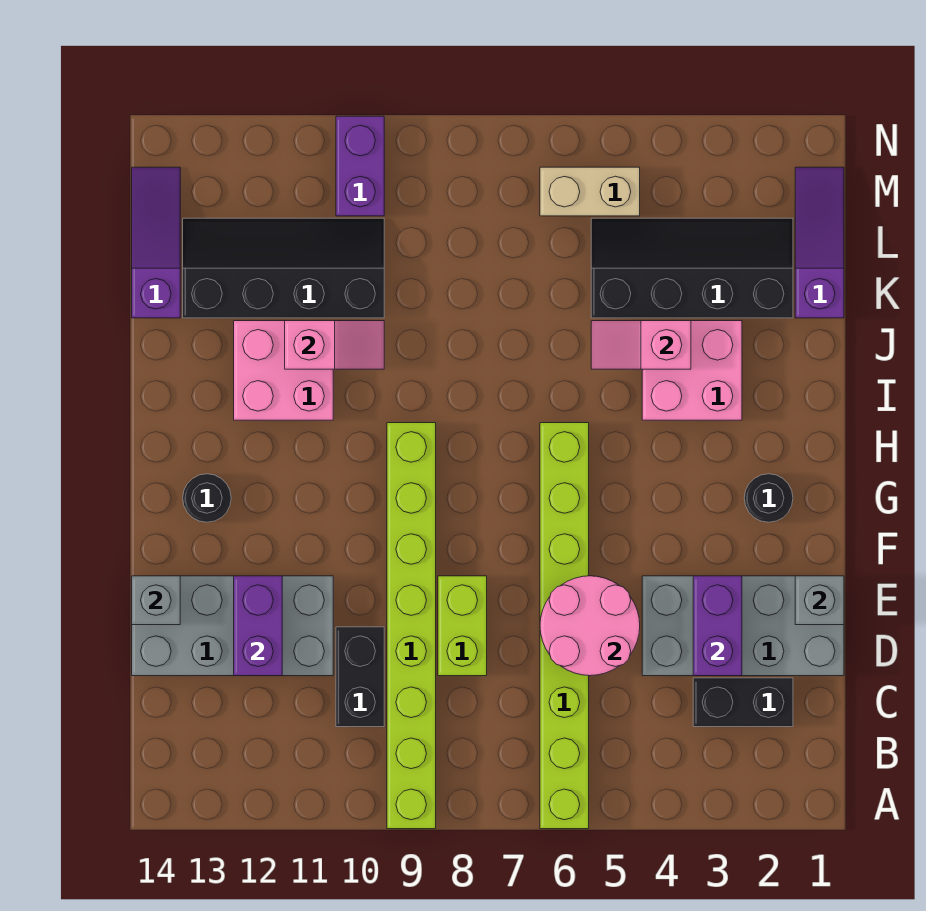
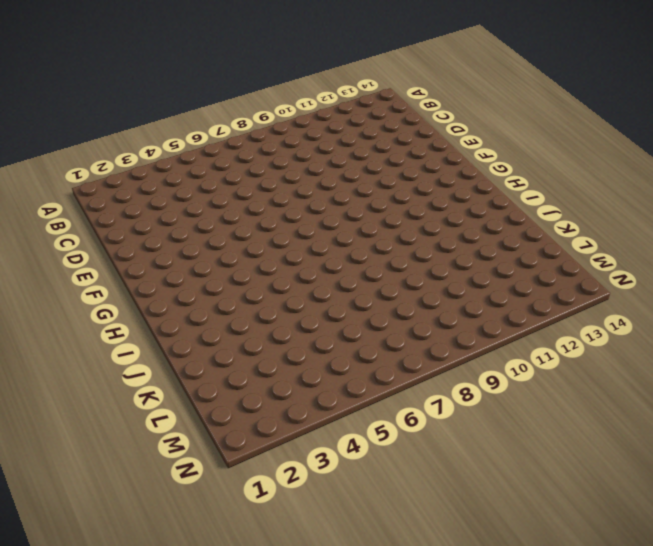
none -> lime brick A6:H6 level 1
none -> lime brick A9:H9 level 1
none -> black brick C2:C3 level 1

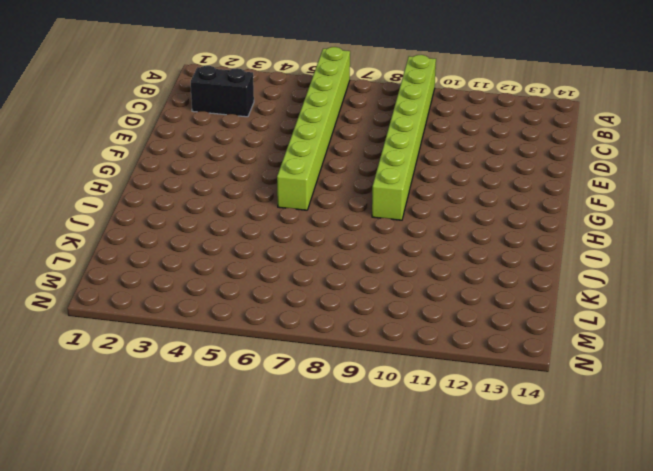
none -> black brick C10:D10 level 1
none -> grey brick D1:E4 level 1
none -> lime brick D8:E8 level 1

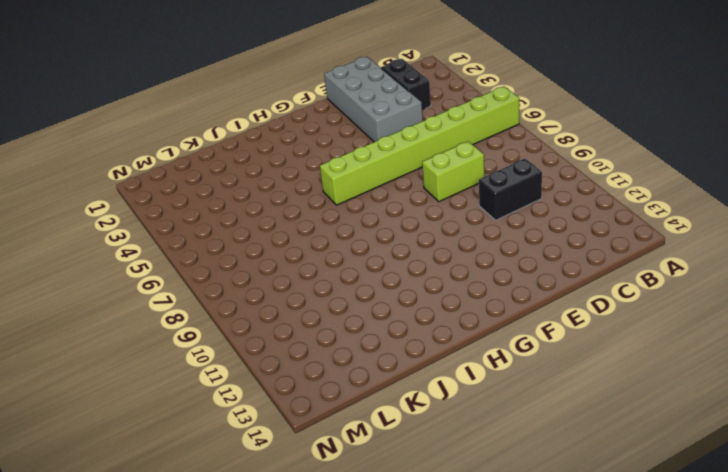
none -> lime brick A9:H9 level 1
none -> grey brick D11:E14 level 1
none -> black round brick G2 level 1

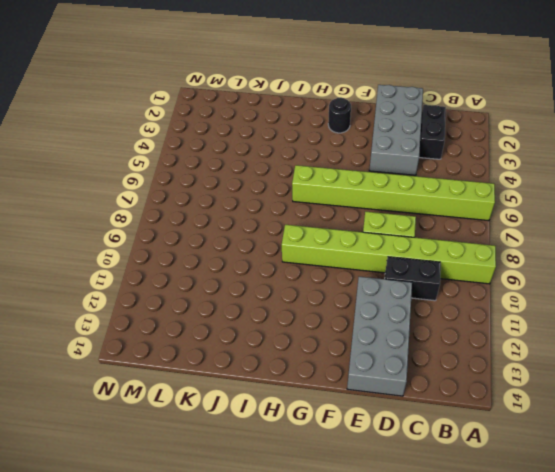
none -> black round brick G13 level 1
none -> pink brick I3:J4 level 1
none -> pink brick I11:J12 level 1

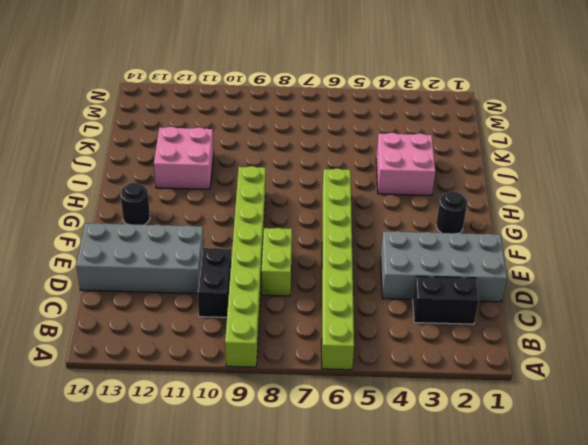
none -> purple slope K1:M1 level 1 top K
none -> black slope K2:L5 level 1 top K
none -> black slope K10:L13 level 1 top K

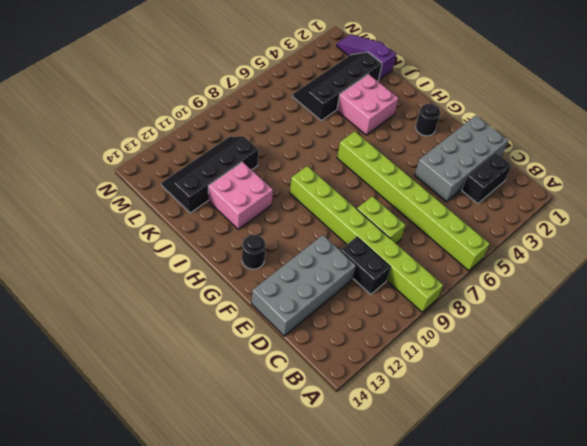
none -> purple slope K14:M14 level 1 top K
none -> tan brick M5:M6 level 1
none -> purple brick M10:N10 level 1

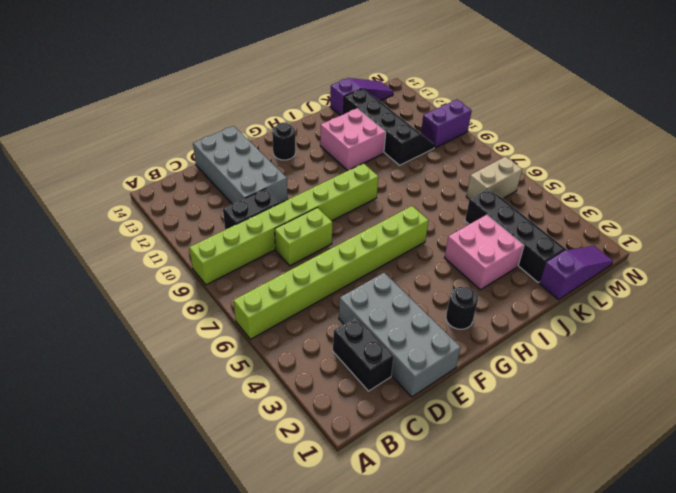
tan brick L6:M6 level 1 -> tan brick M5:M6 level 1
none -> purple brick D3:E3 level 2
none -> pink round brick D5:E6 level 2
none -> purple brick D12:E12 level 2

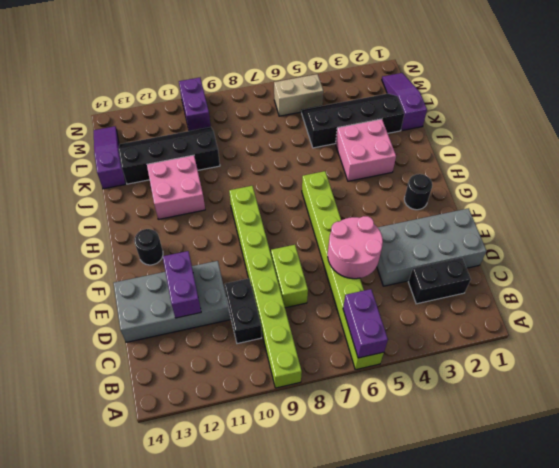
purple brick A6:B6 level 2 -> purple brick D3:E3 level 2
none -> grey brick E1 level 2
none -> grey brick E14 level 2
none -> pink slope J4:J5 level 2 top 4

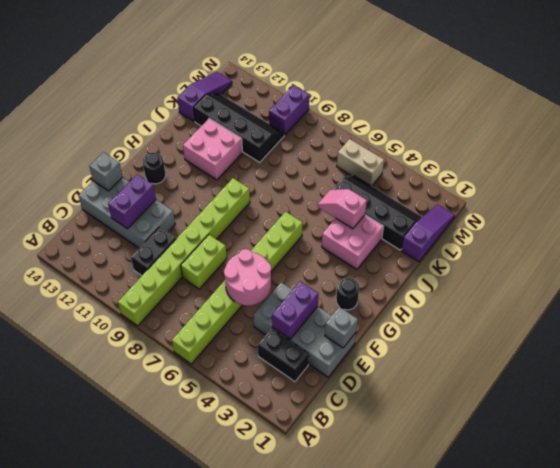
none -> pink slope J10:J11 level 2 top 11

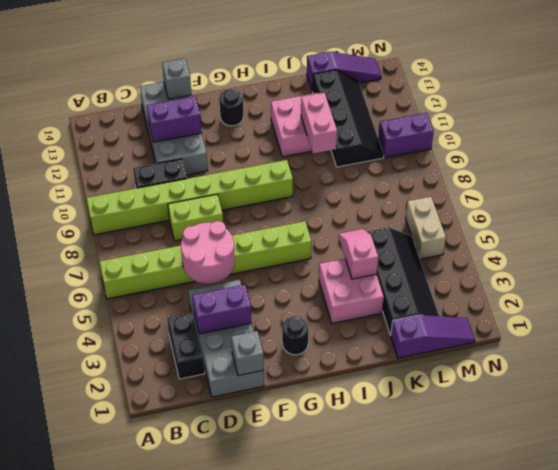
pink brick J10:J11 level 2 -> pink slope J10:J11 level 2 top 11

